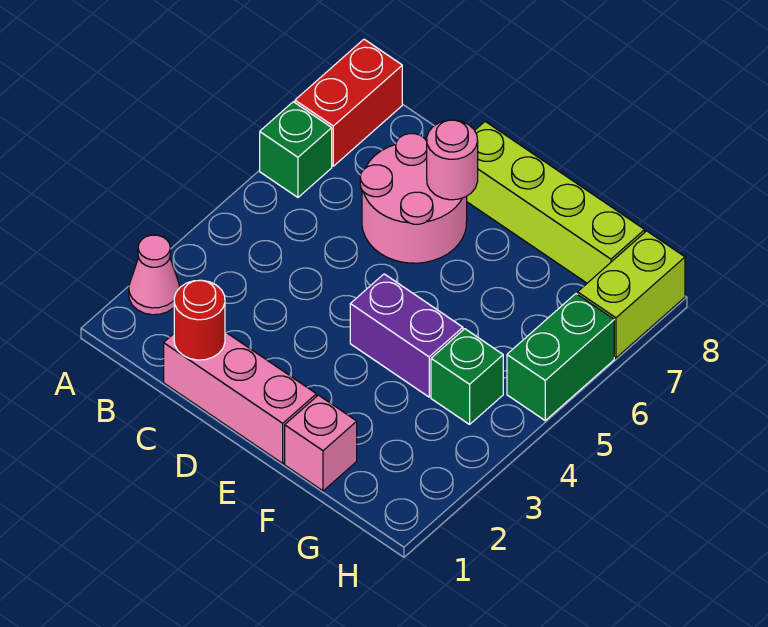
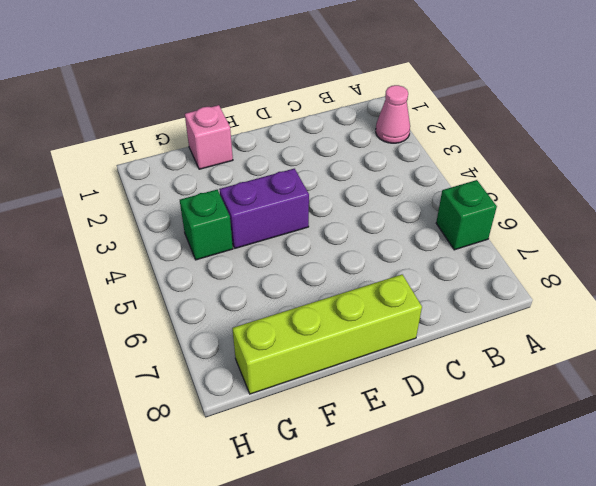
none -> red brick A7:A8 level 1
none -> pink brick C1:E1 level 1
none -> pink round brick C6:D7 level 1

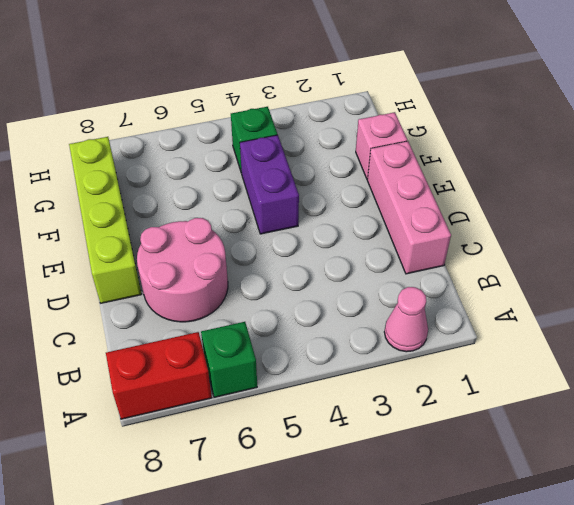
none -> green brick H5:H6 level 1
none -> lime brick H7:H8 level 1
none -> red round brick C1 level 2

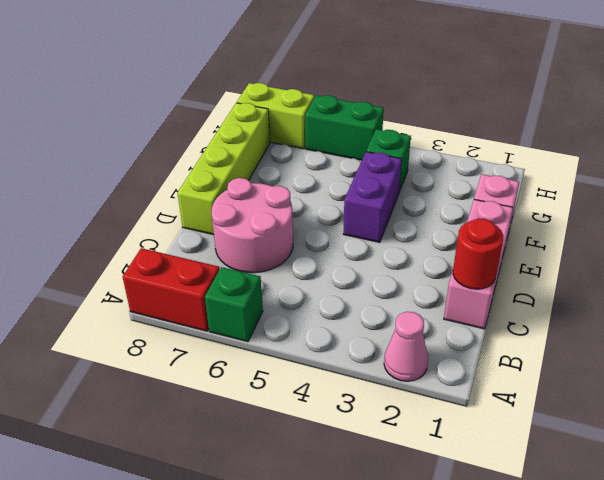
none -> pink round brick D7 level 2

